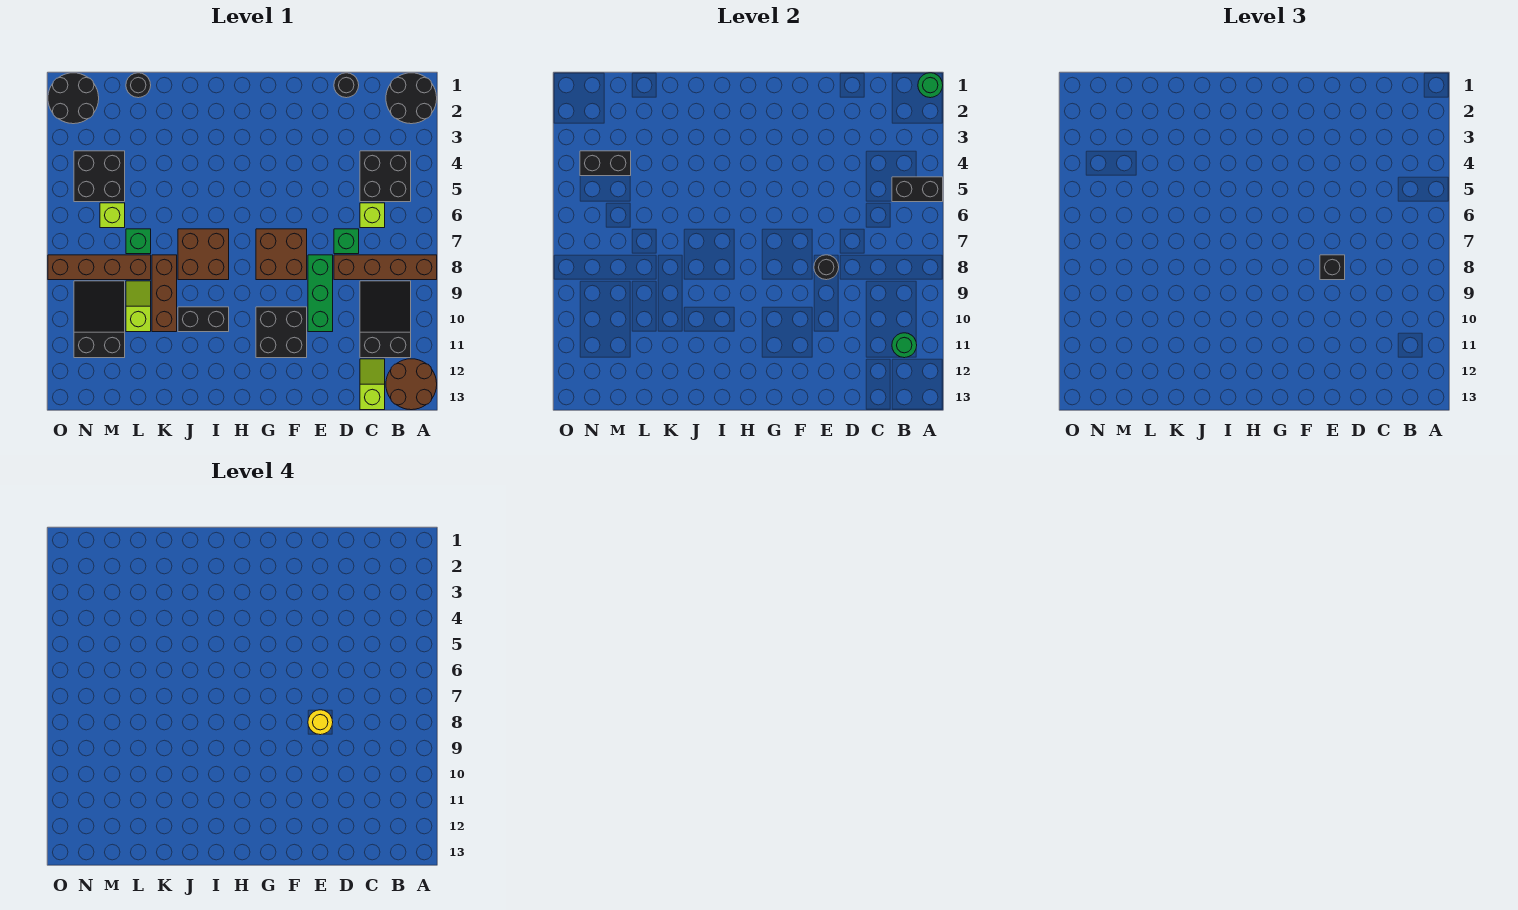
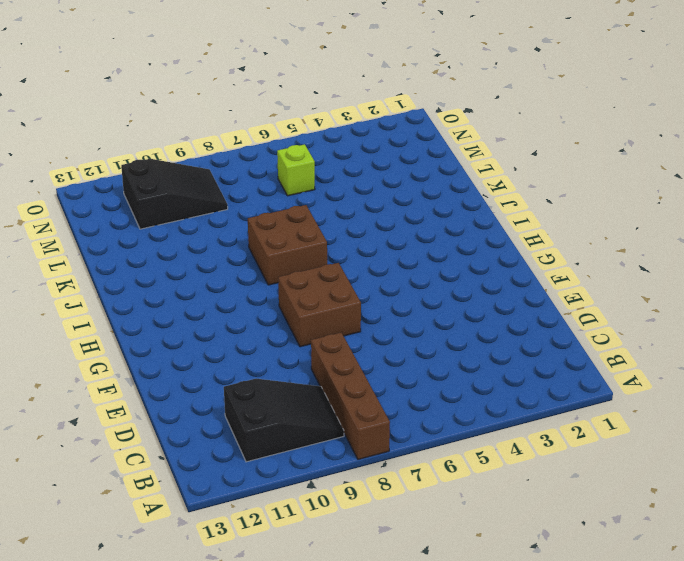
none -> black round brick A1:B2 level 1
none -> brown round brick A12:B13 level 1
none -> black brick B4:C5 level 1
none -> lime brick C6 level 1

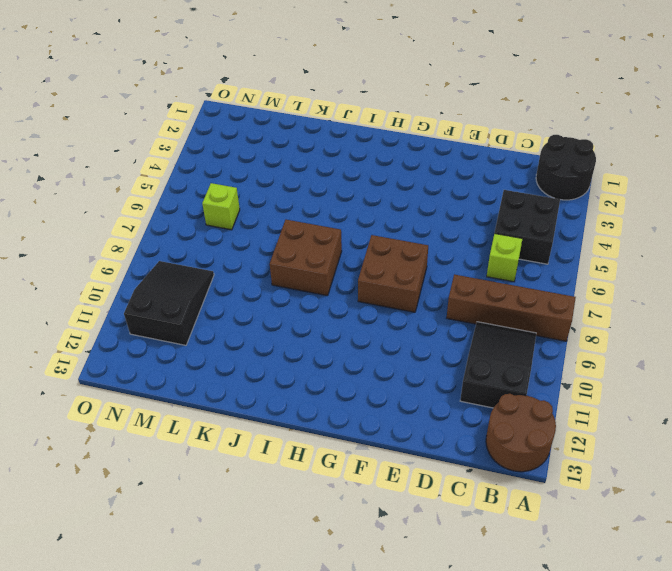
none -> lime slope C12:C13 level 1 top 13
none -> black round brick D1 level 1
none -> green brick D7 level 1
none -> green brick E8:E10 level 1

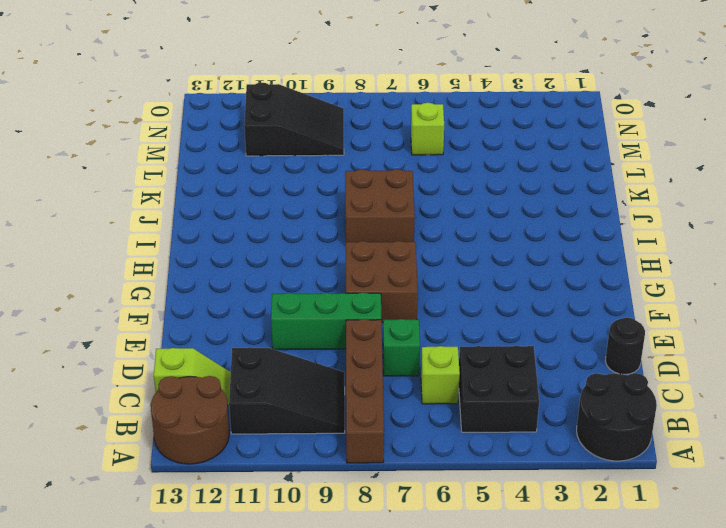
none -> black brick F10:G11 level 1
none -> black brick I10:J10 level 1
none -> brown brick K8:K10 level 1
none -> black round brick L1 level 1

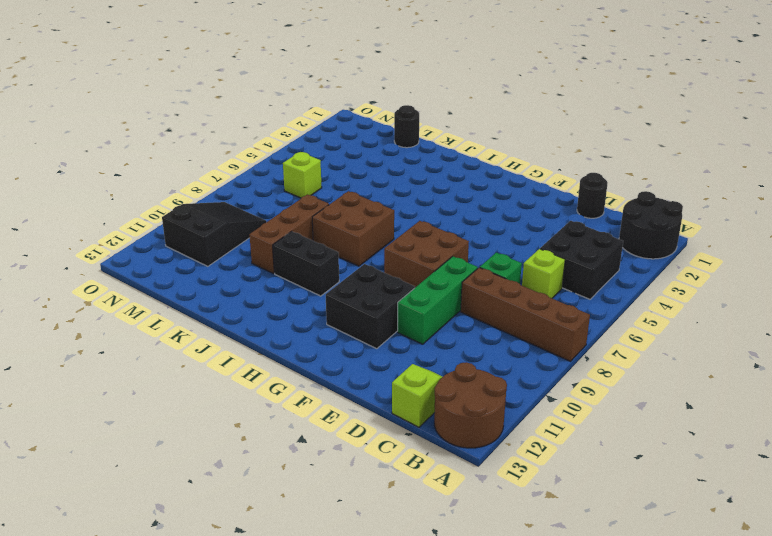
none -> black slope B9:C11 level 1 top 11
none -> green brick L7 level 1
none -> brown brick L8:O8 level 1
none -> lime slope L9:L10 level 1 top 10

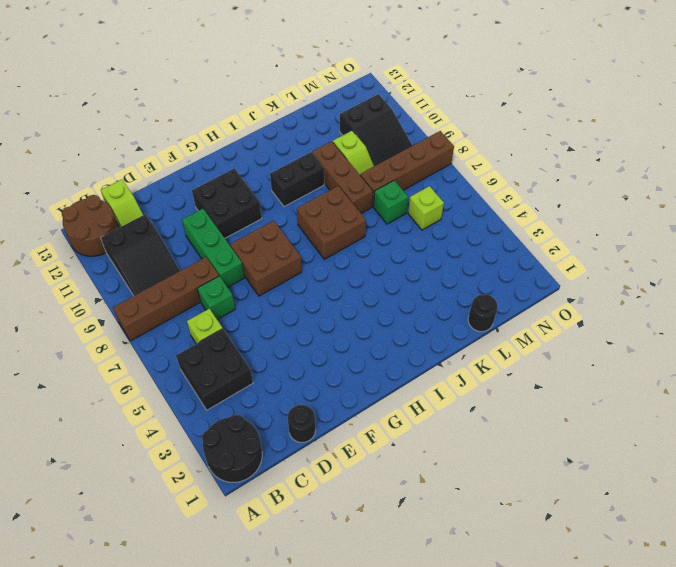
none -> black brick M4:N5 level 1
none -> black round brick N1:O2 level 1
none -> green round brick A1 level 2
none -> black brick A5:B5 level 2

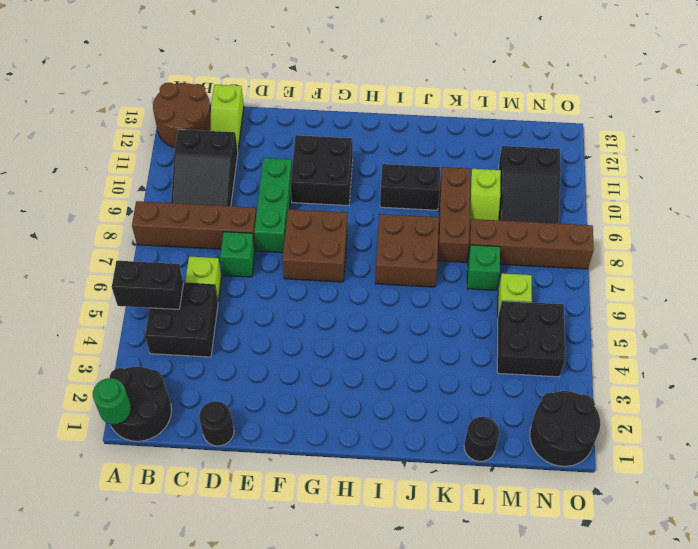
none -> green round brick B11 level 2
none -> black round brick E8 level 2
none -> black brick M4:N4 level 2
none -> black brick E8 level 3

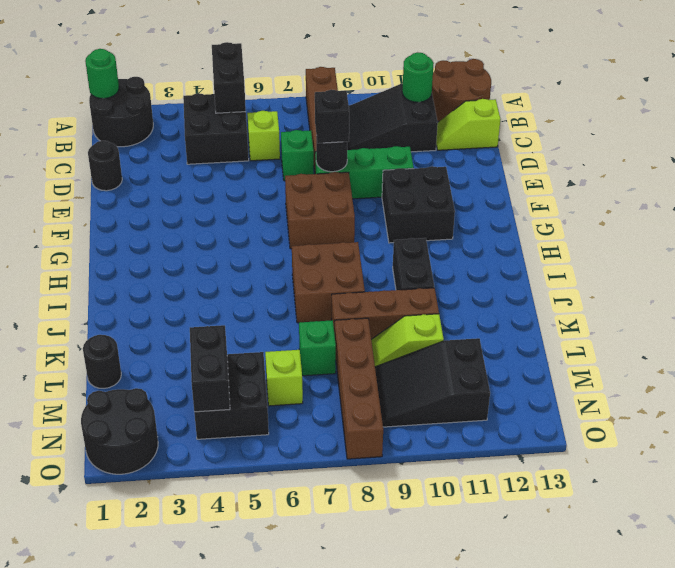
none -> yellow round brick E8 level 4

